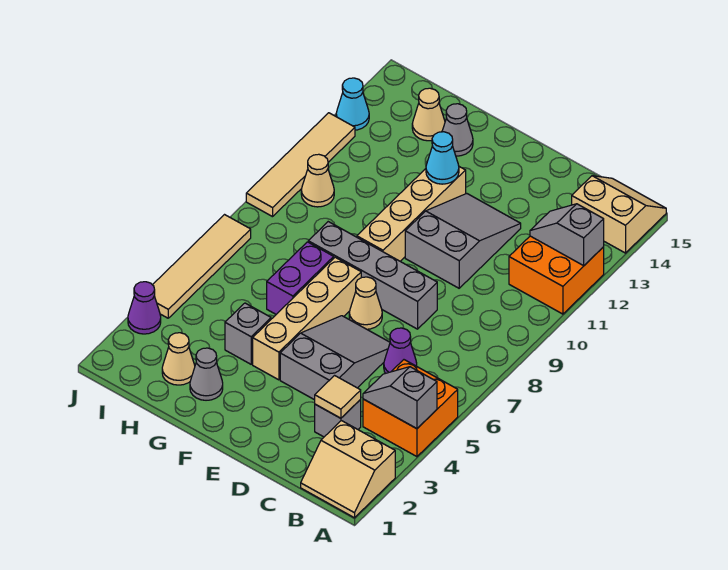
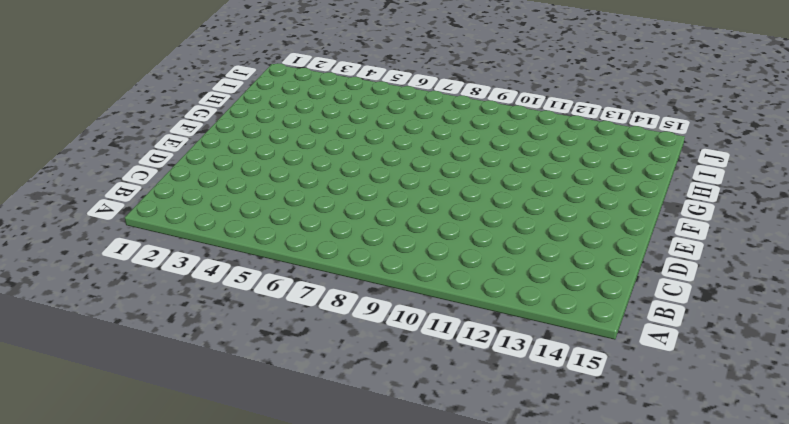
none -> tan slope A1:B2 level 1 top 2
none -> orange brick A4:B5 level 1
none -> orange brick A11:B12 level 1

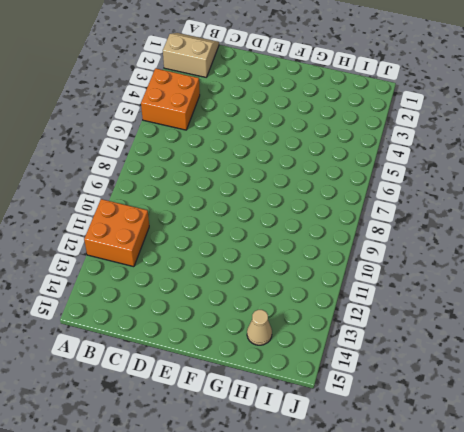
none -> tan slope A14:B15 level 1 top 14
none -> grey brick C3 level 1
none -> purple cone C6 level 1

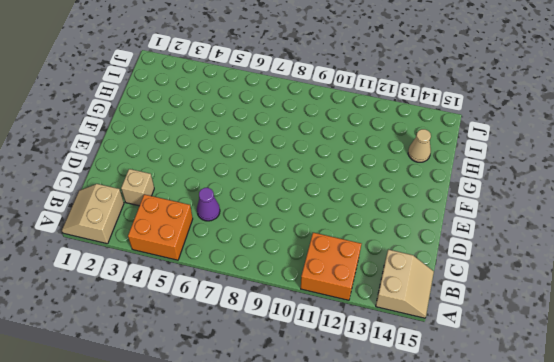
tan brick C3 level 1 -> grey brick C3 level 1
none -> grey slope D4:E6 level 1 top 4
none -> grey brick D8:G8 level 1
none -> grey slope D10:E12 level 1 top 10

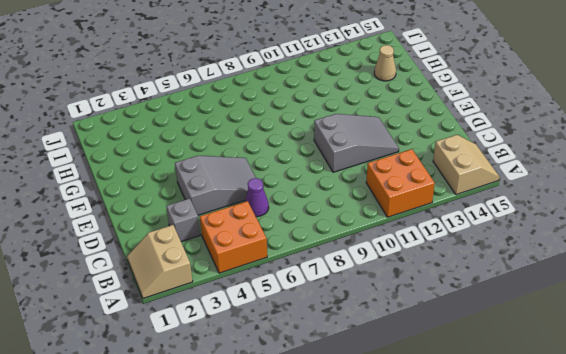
none -> grey brick D8:G8 level 1
none -> tan cone E7 level 1
none -> tan brick F4:F7 level 1

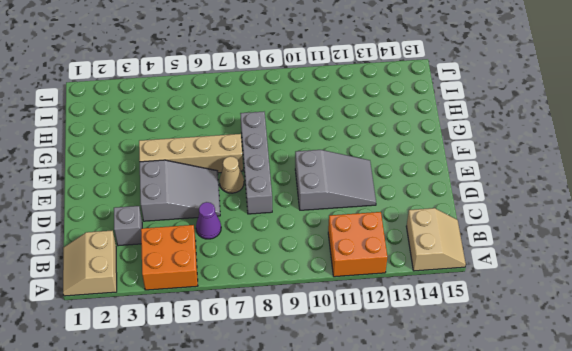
none -> tan brick F9:F12 level 1
none -> grey cone G2 level 1
none -> grey brick G4 level 1

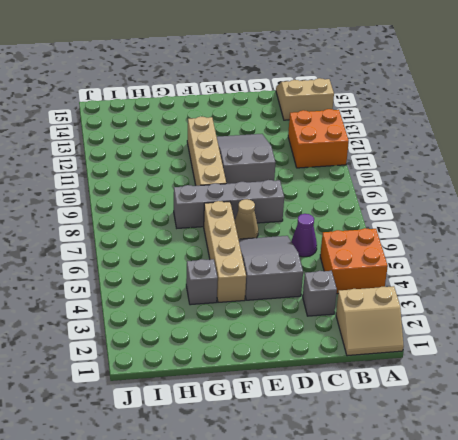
none -> grey cone G2 level 1
none -> purple brick G6:G7 level 1
none -> grey cone G14 level 1

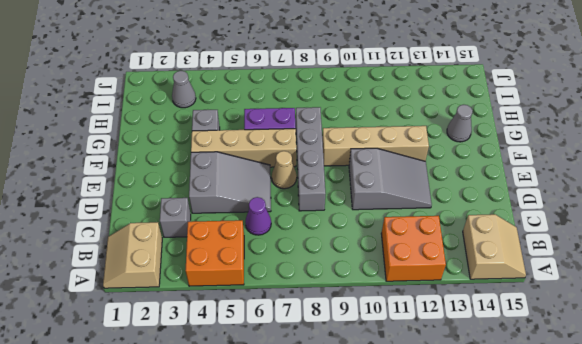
grey cone I3 level 1 -> grey cone G2 level 1
none -> tan cone H2 level 1
none -> tan cone H14 level 1
none -> tan cone I10 level 1

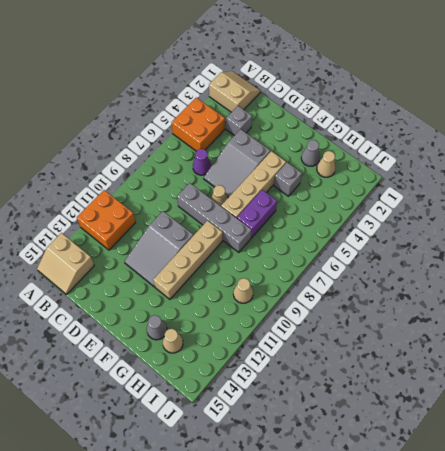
none -> purple cone J3 level 1
none -> tan tile J4:J7 level 1
none -> tan tile J9:J12 level 1

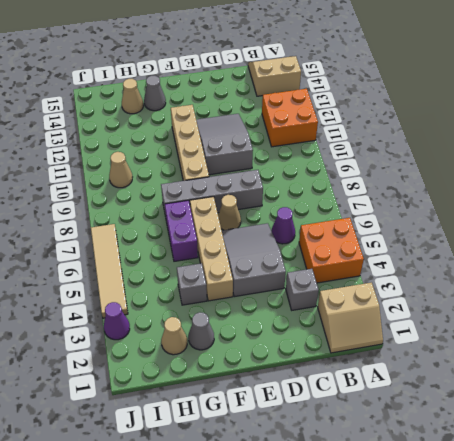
none -> tan tile J9:J12 level 1
none -> cyan cone J13 level 1
none -> grey slope A4:B4 level 2 top A

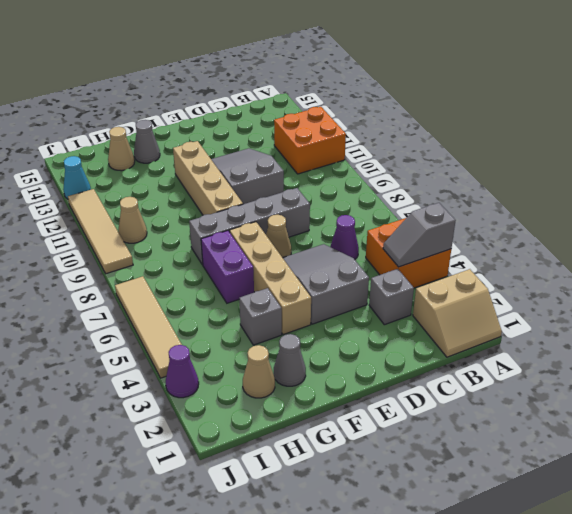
none -> tan slope A14:B15 level 1 top 14
none -> grey slope A12:B12 level 2 top A
none -> tan tile C3 level 2

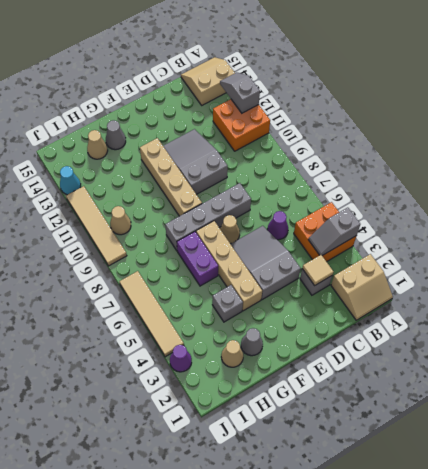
grey slope A12:A13 level 2 top 12 -> grey slope A12:B12 level 2 top A
none -> cyan cone F12 level 2

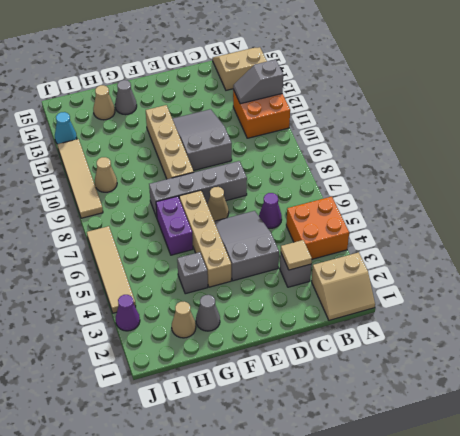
none -> grey slope A4:B4 level 2 top A
none -> cyan cone F12 level 2

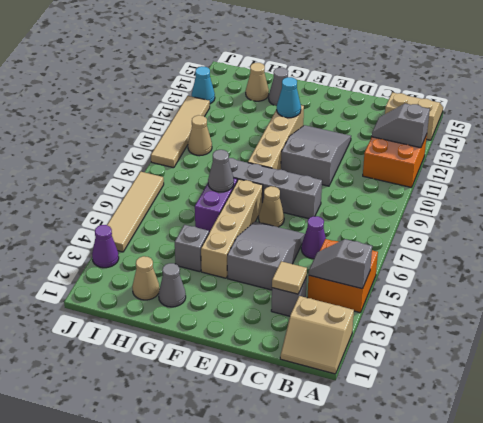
grey cone G7 level 2 -> none

